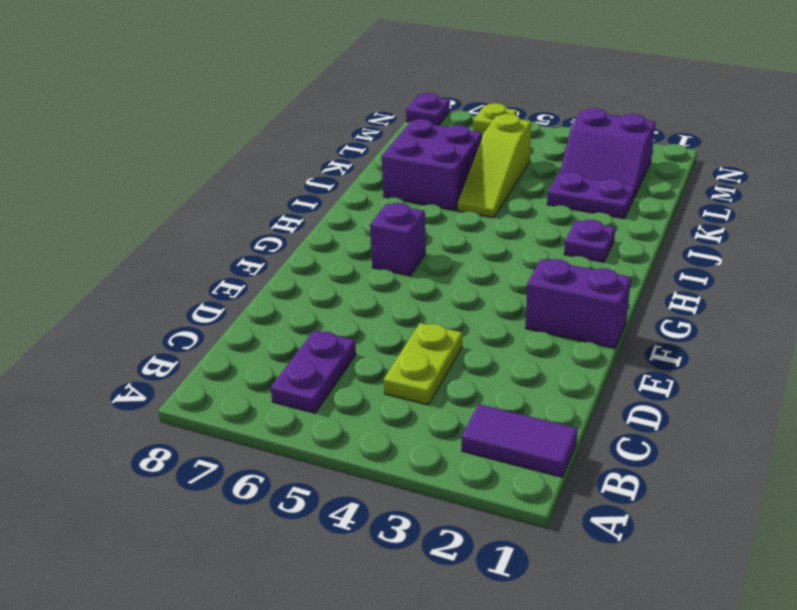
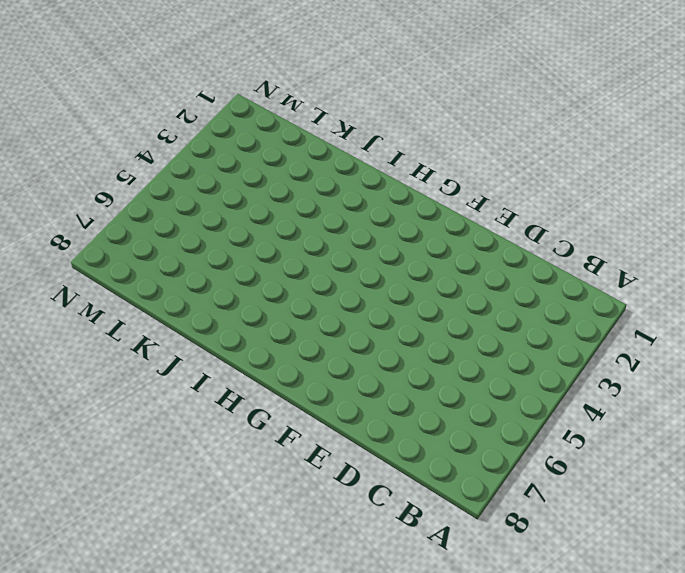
none -> purple tile B1:B2 level 1
none -> purple plate B6:C6 level 1
none -> lime plate C4:D4 level 1

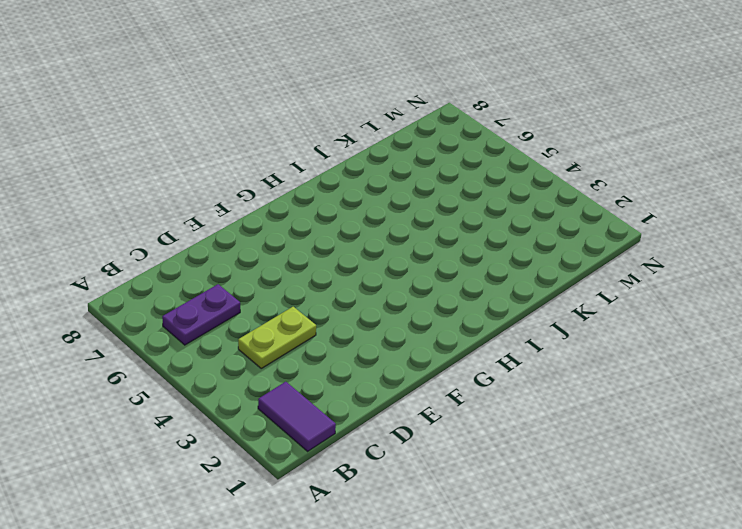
none -> purple brick F1:F2 level 1
none -> purple brick G6 level 1
none -> purple plate I2 level 1

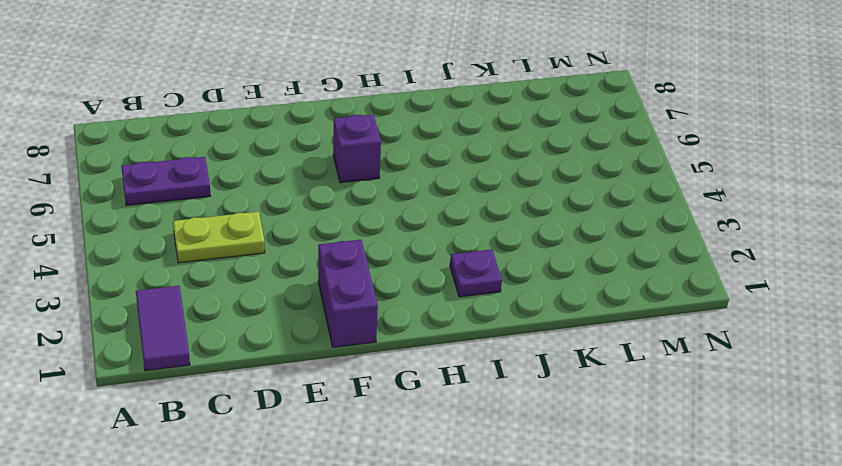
none -> lime slope J5:L5 level 1 top L
none -> purple brick J6:K7 level 1
none -> purple plate K2:K3 level 1

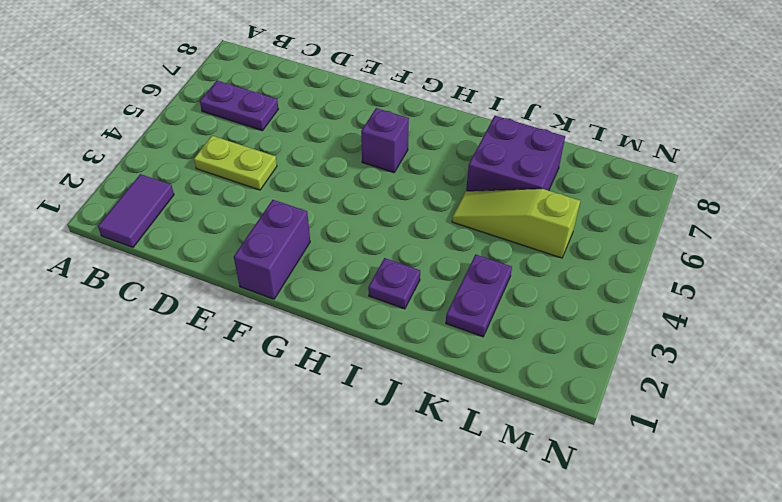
none -> purple slope L2:M3 level 1 top M
none -> lime plate N6 level 1
none -> purple plate N8 level 1

